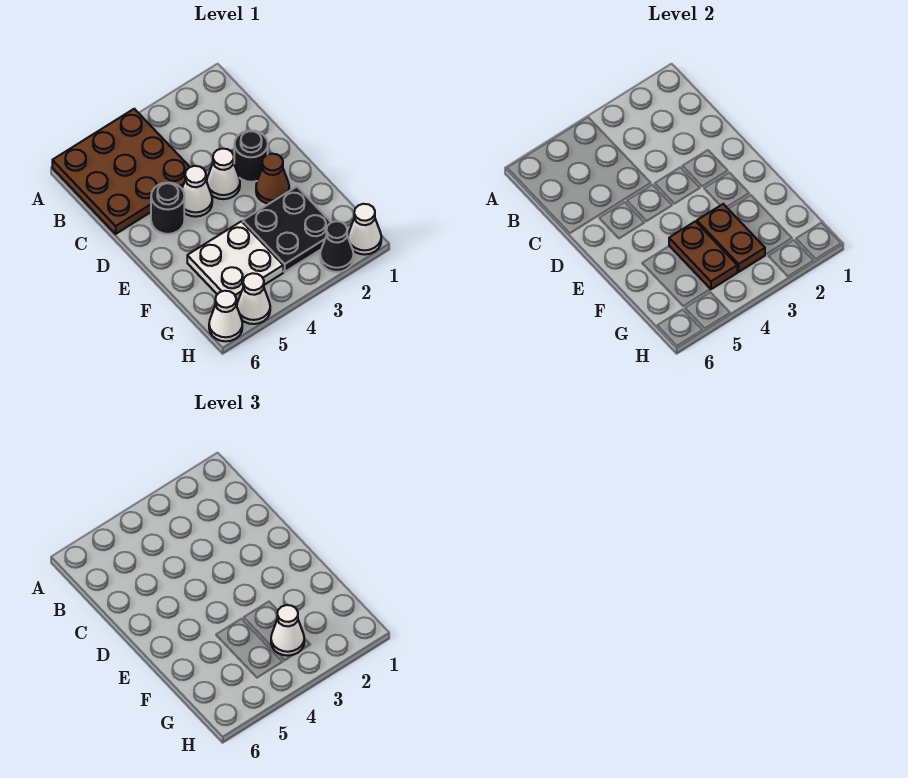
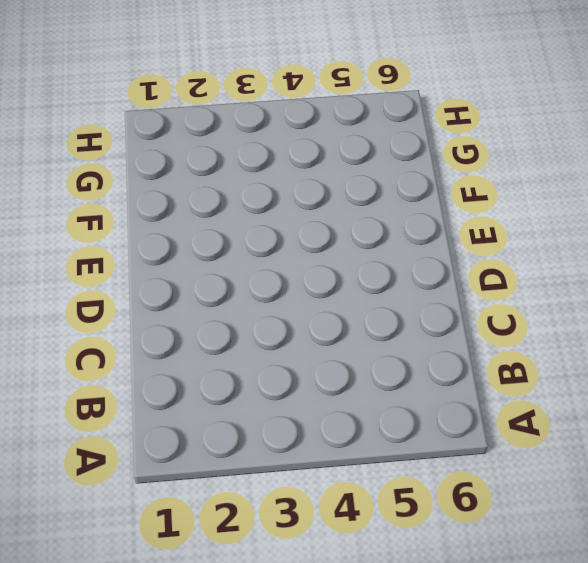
none -> brown plate A4:C6 level 1
none -> black round brick D2 level 1
none -> white cone D3 level 1

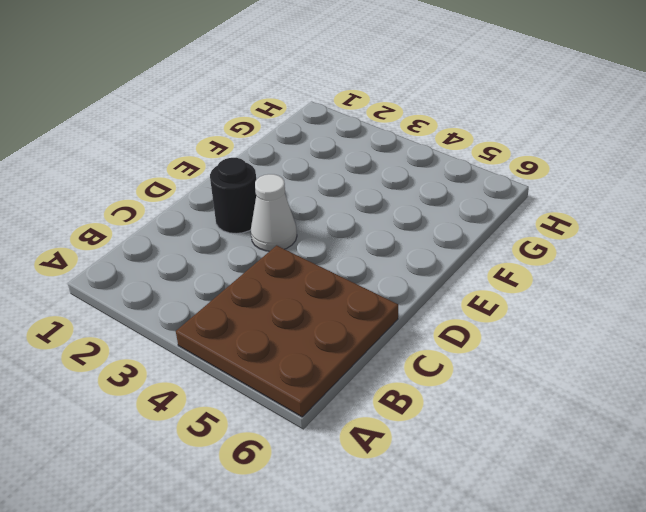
none -> white cone D4 level 1
none -> black round brick D5 level 1
none -> brown cone E2 level 1

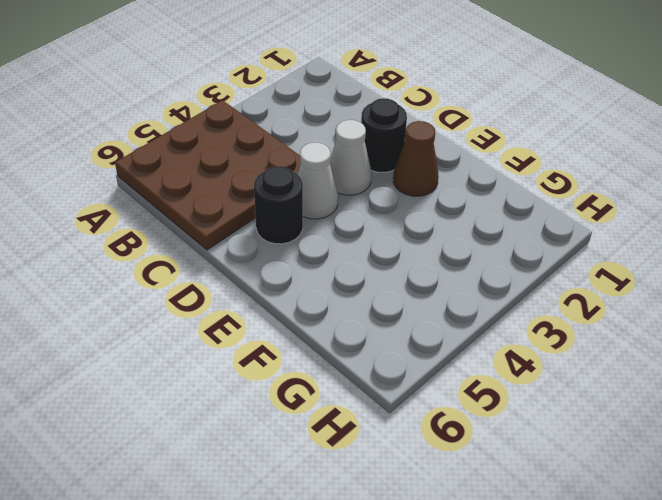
none -> black plate F2:G3 level 1
none -> white plate F4:G5 level 1
none -> white cone H1 level 1

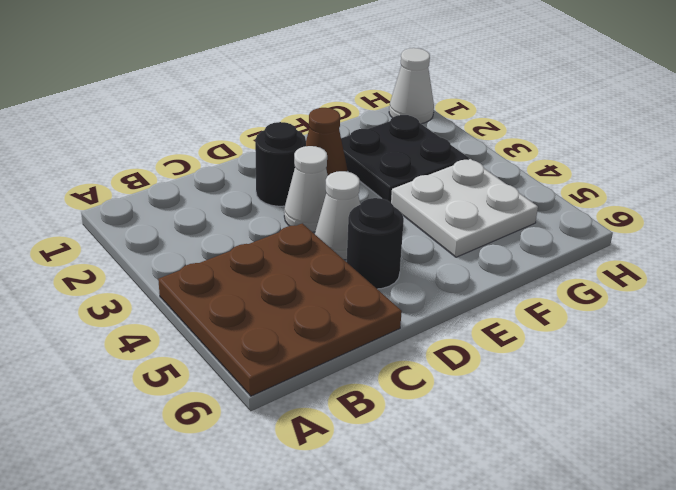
none -> black cone H2 level 1
none -> white cone H5 level 1
none -> white cone H6 level 1

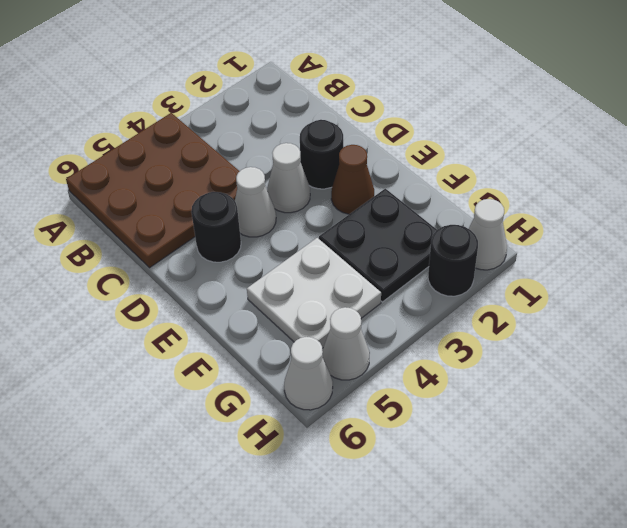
black round brick H2 level 1 -> black cone H2 level 1
none -> brown plate F3:G3 level 2
none -> brown plate F4:G4 level 2
none -> white cone G3 level 3

